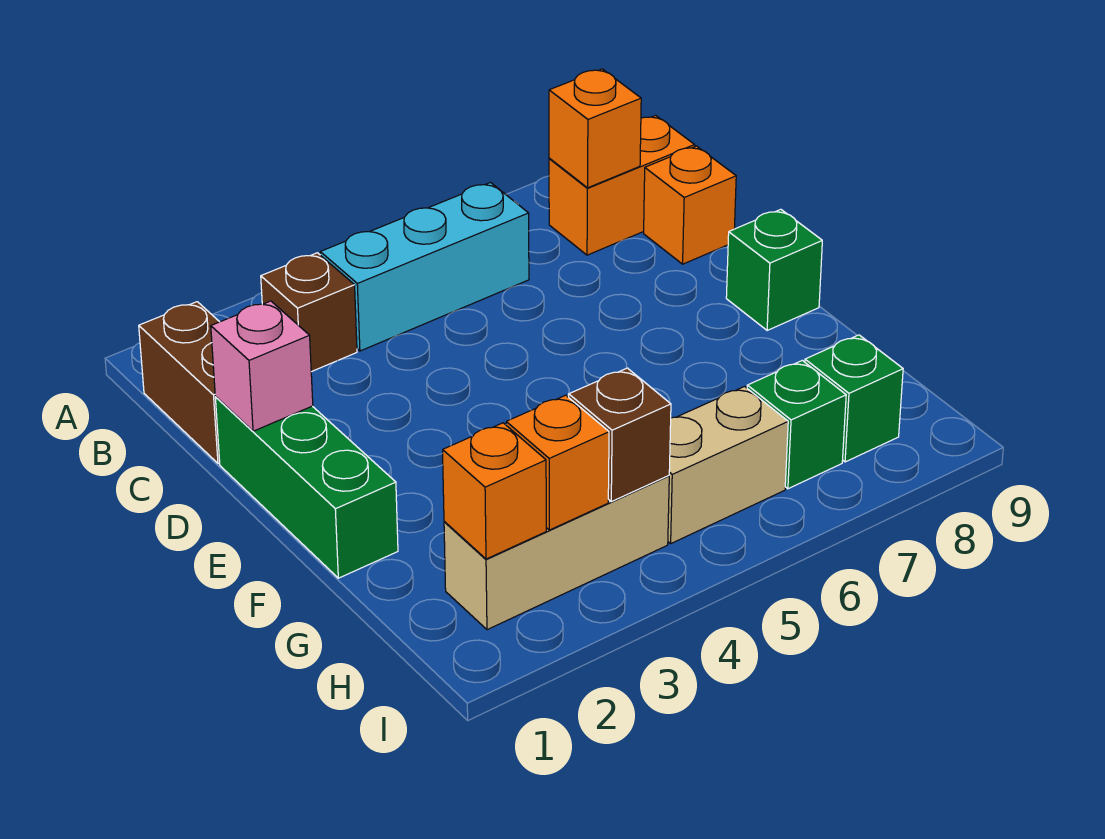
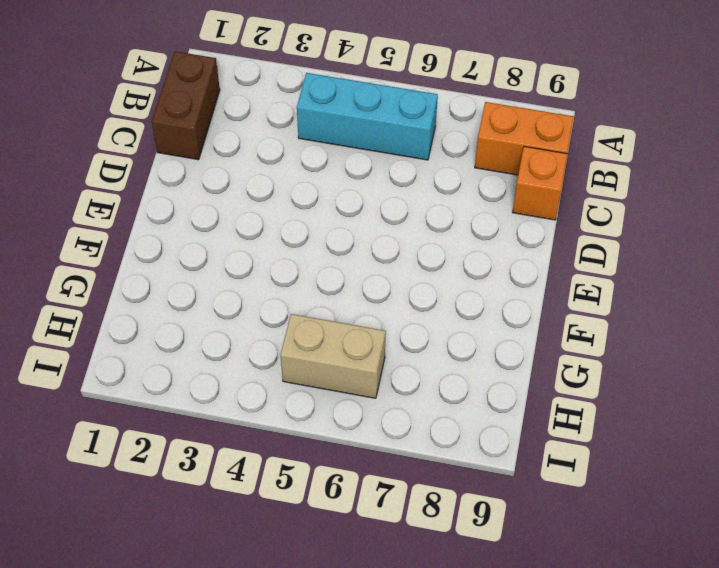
none -> brown brick B3 level 1
none -> green brick D1:F1 level 1
none -> green brick E9 level 1

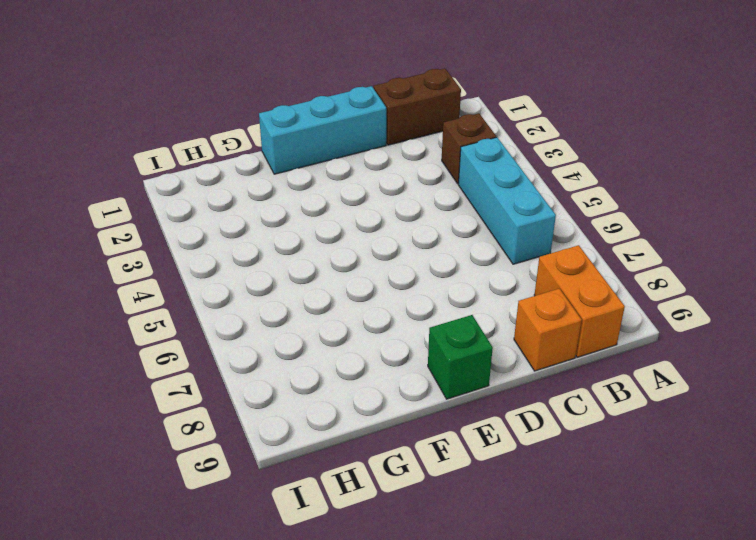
cyan brick D1:F1 level 1 -> green brick D1:F1 level 1
none -> tan brick H2:H4 level 1
none -> tan brick H5:H6 level 1
none -> green brick H7 level 1

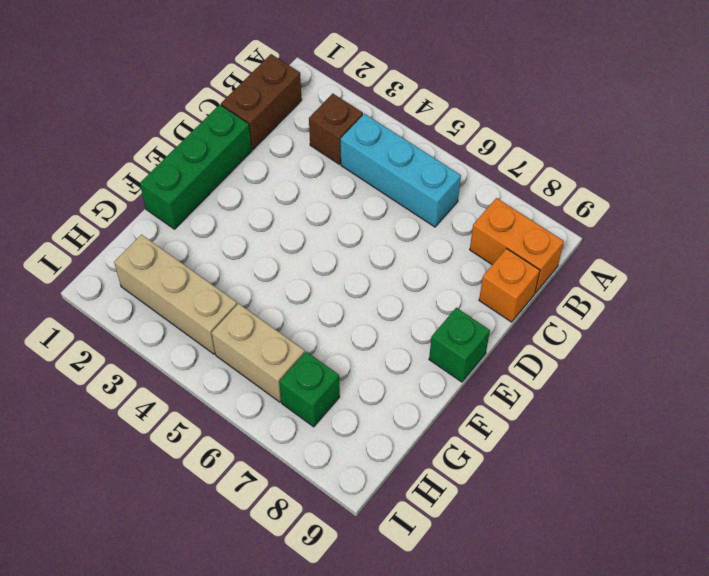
none -> green brick H8 level 1
none -> orange brick B8 level 2
none -> pink brick D1 level 2

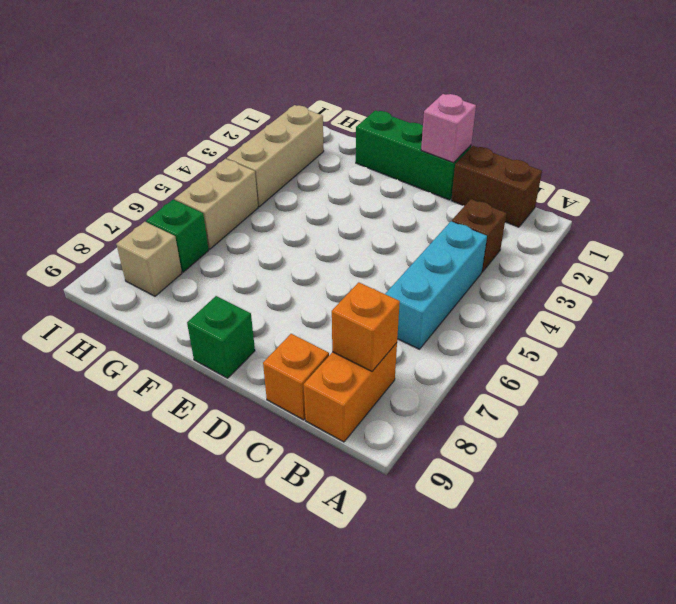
tan brick H8 level 1 -> green brick H8 level 1
none -> orange brick H2 level 2
none -> orange brick H3 level 2
none -> brown brick H4 level 2

